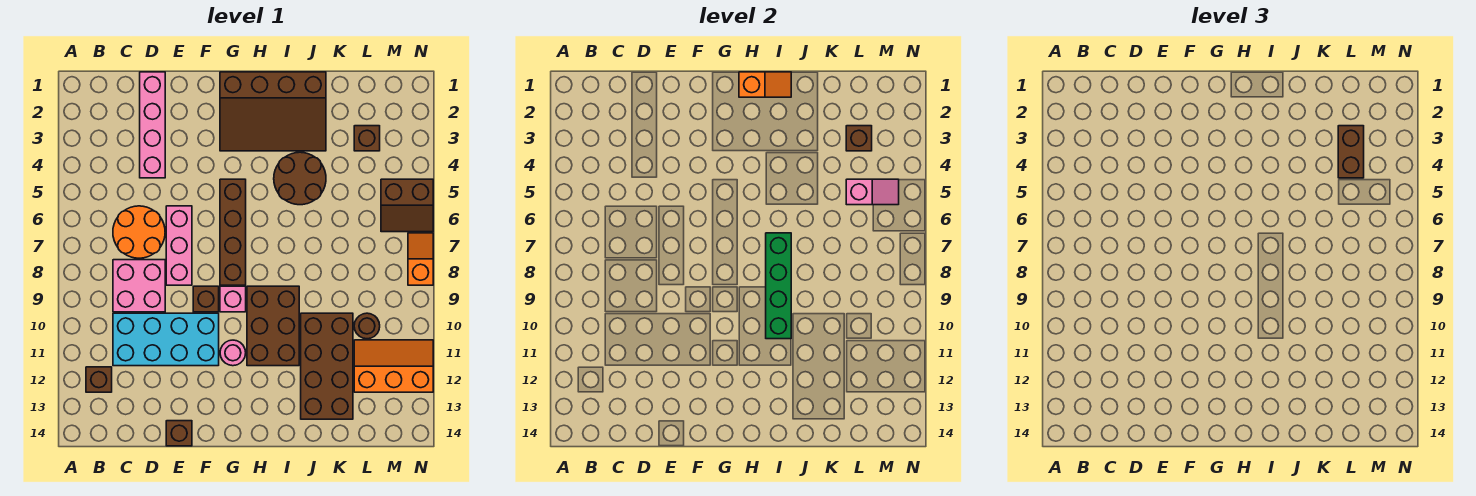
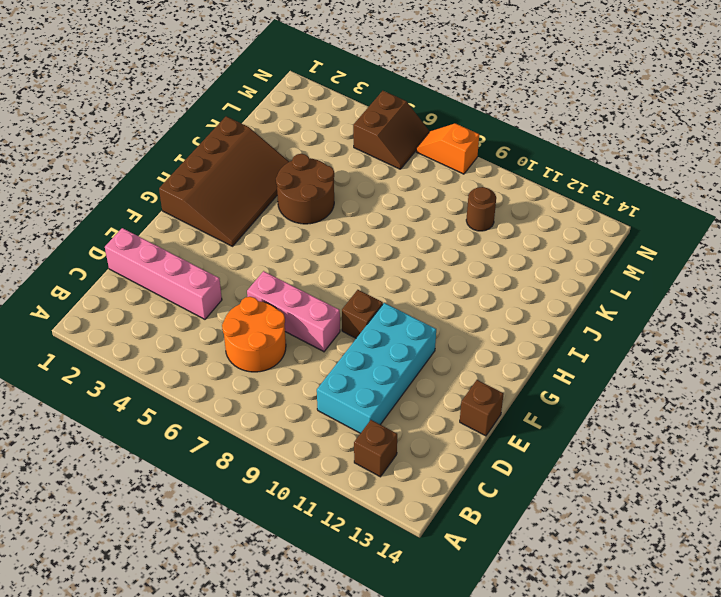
none -> pink brick C8:D9 level 1
none -> brown brick G5:G8 level 1
none -> pink brick G9 level 1

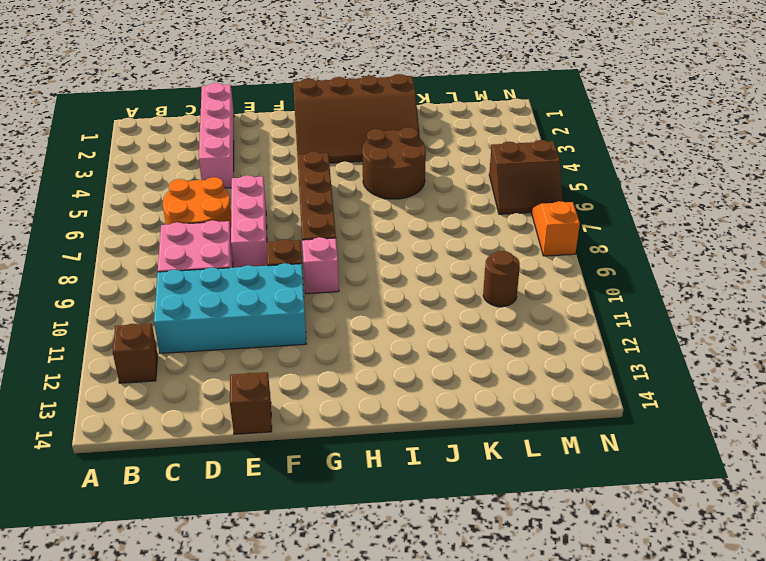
none -> pink round brick G11 level 1
none -> brown brick H9:I11 level 1
none -> brown brick J10:K13 level 1

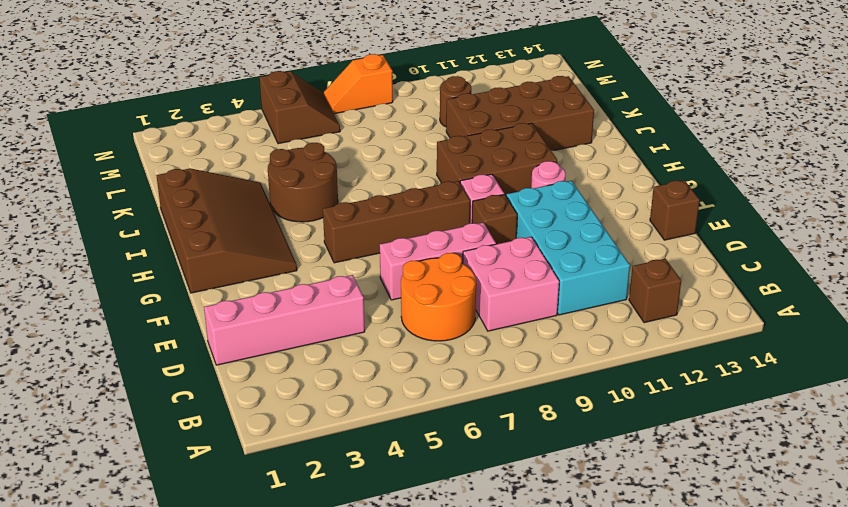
none -> brown brick L3 level 1
none -> orange slope L11:N12 level 1 top 12
none -> orange slope H1:I1 level 2 top H

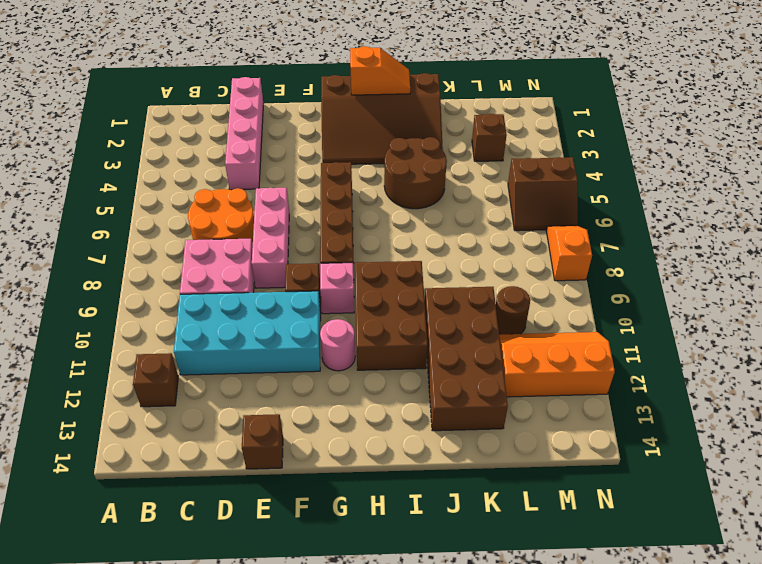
none -> green brick I7:I10 level 2
none -> brown brick L3 level 2
none -> pink slope L5:M5 level 2 top L

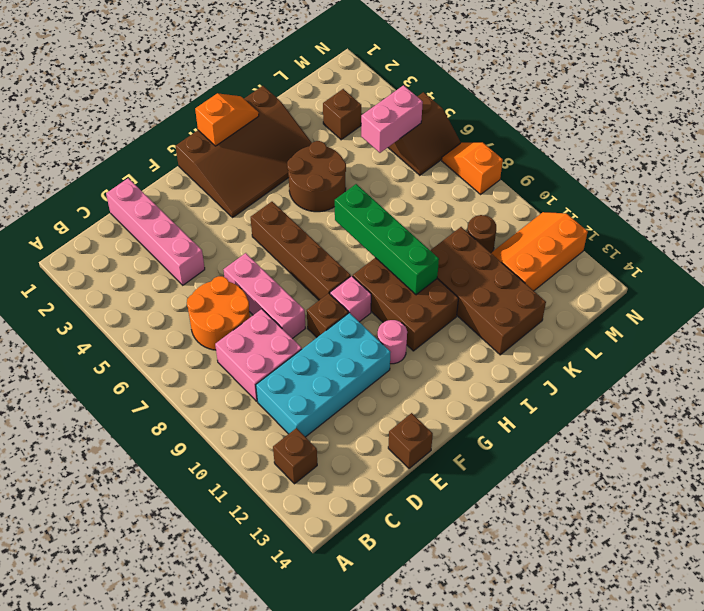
pink brick L5:M5 level 2 -> pink slope L5:M5 level 2 top L
none -> brown brick L3 level 2
none -> brown brick L3:L4 level 3

